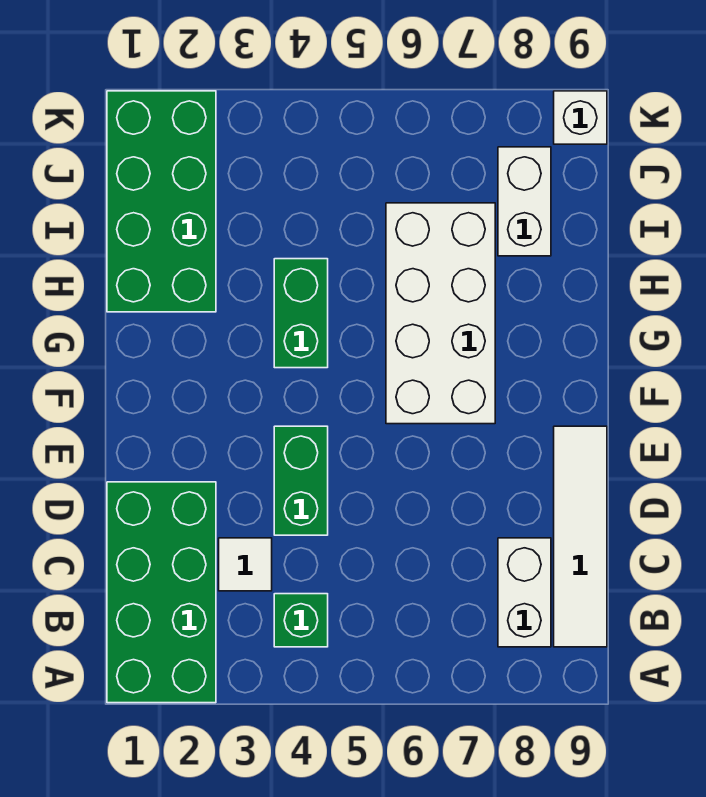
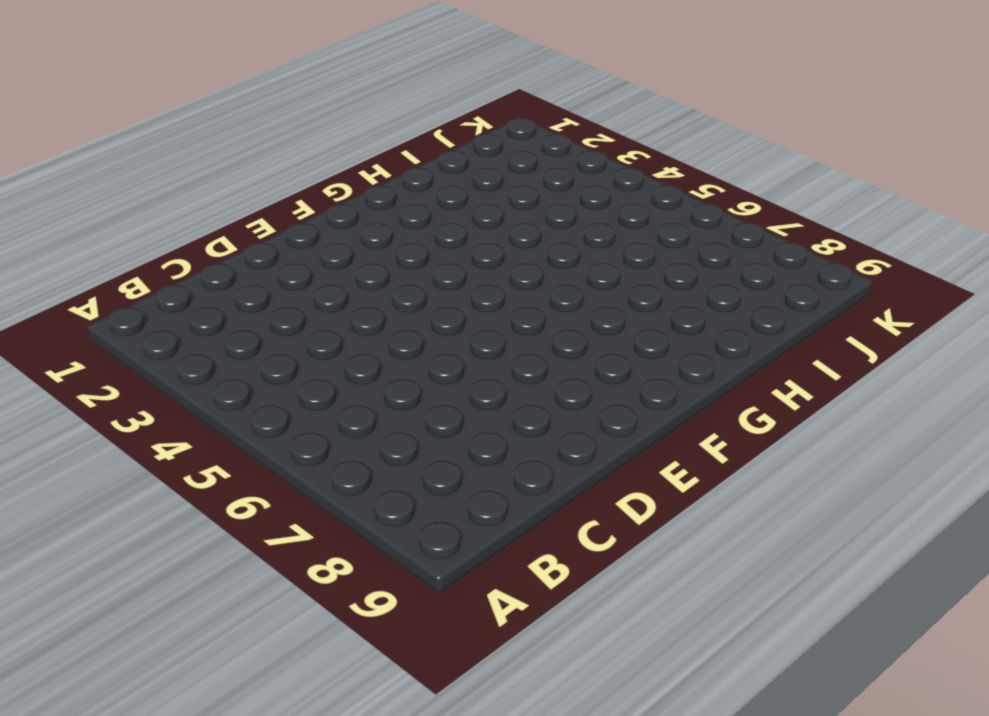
none -> green brick A1:D2 level 1
none -> green brick B4 level 1

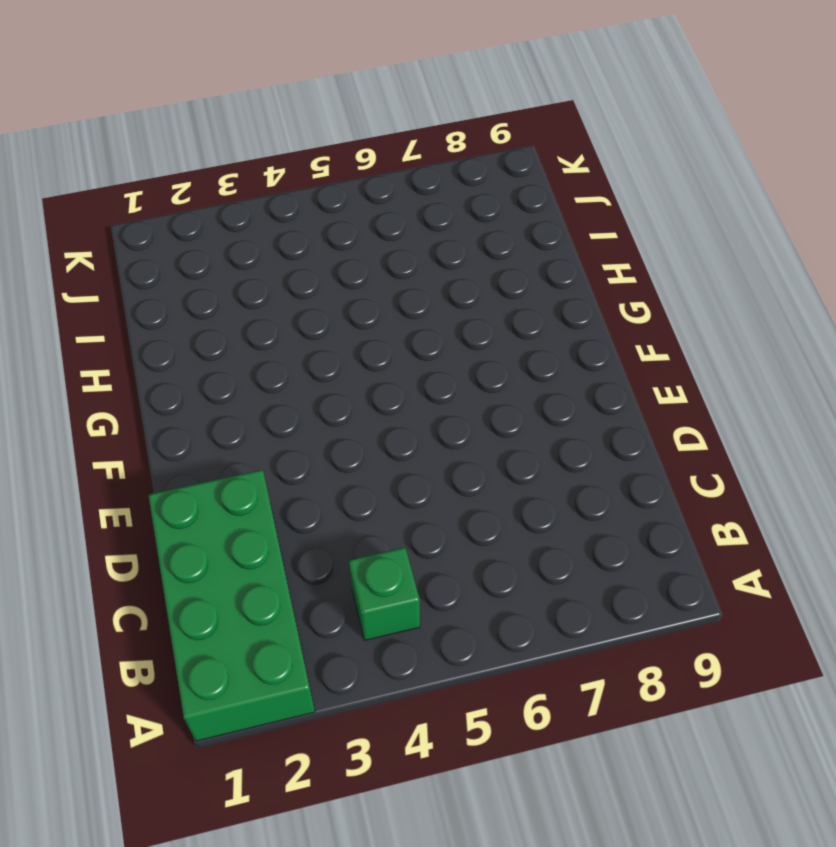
none -> white brick B8:C8 level 1
none -> white tile B9:E9 level 1

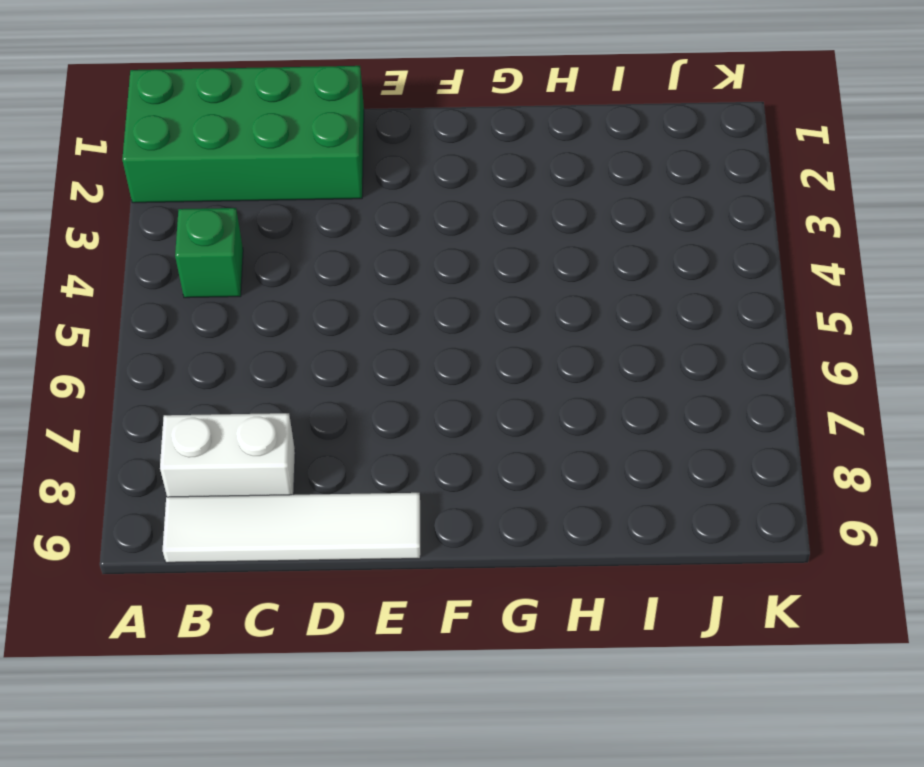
none -> white tile C3 level 1
none -> green brick D4:E4 level 1

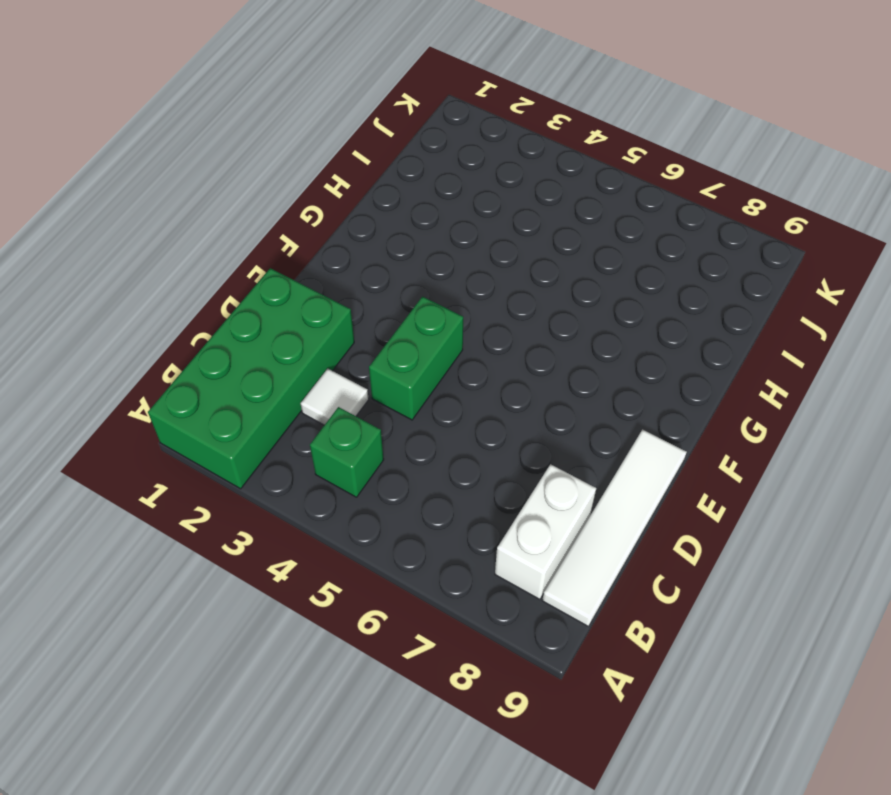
none -> white brick F6:I7 level 1
none -> green brick G4:H4 level 1

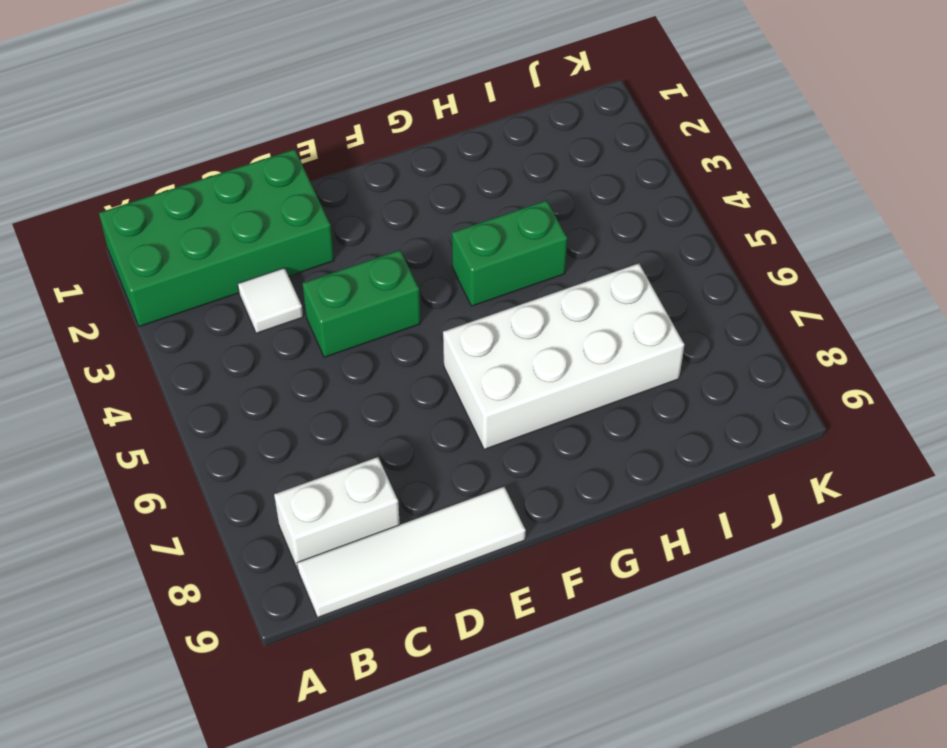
none -> green brick B4 level 1
none -> green brick H1:K2 level 1

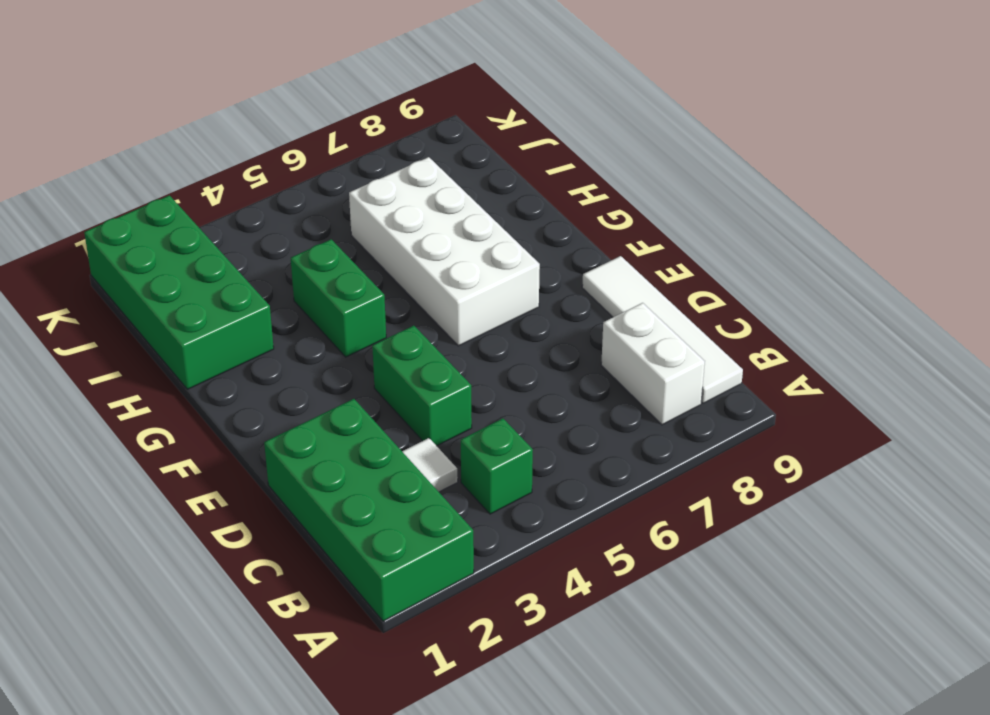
none -> white brick I8:J8 level 1
none -> white brick K9 level 1

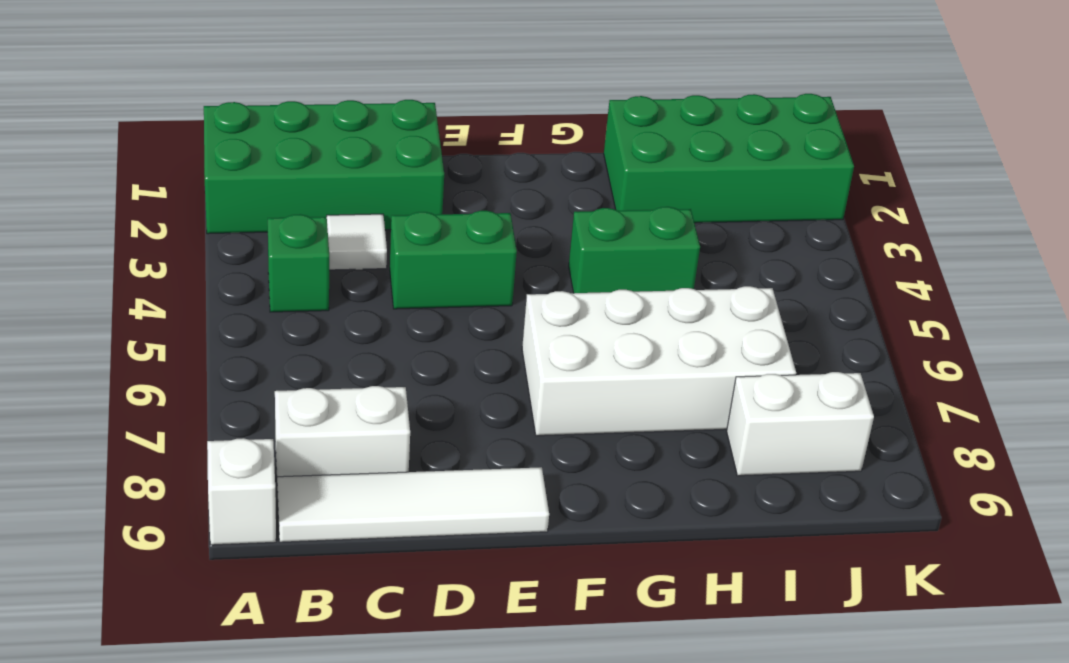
white brick A9 level 1 -> white brick K9 level 1

